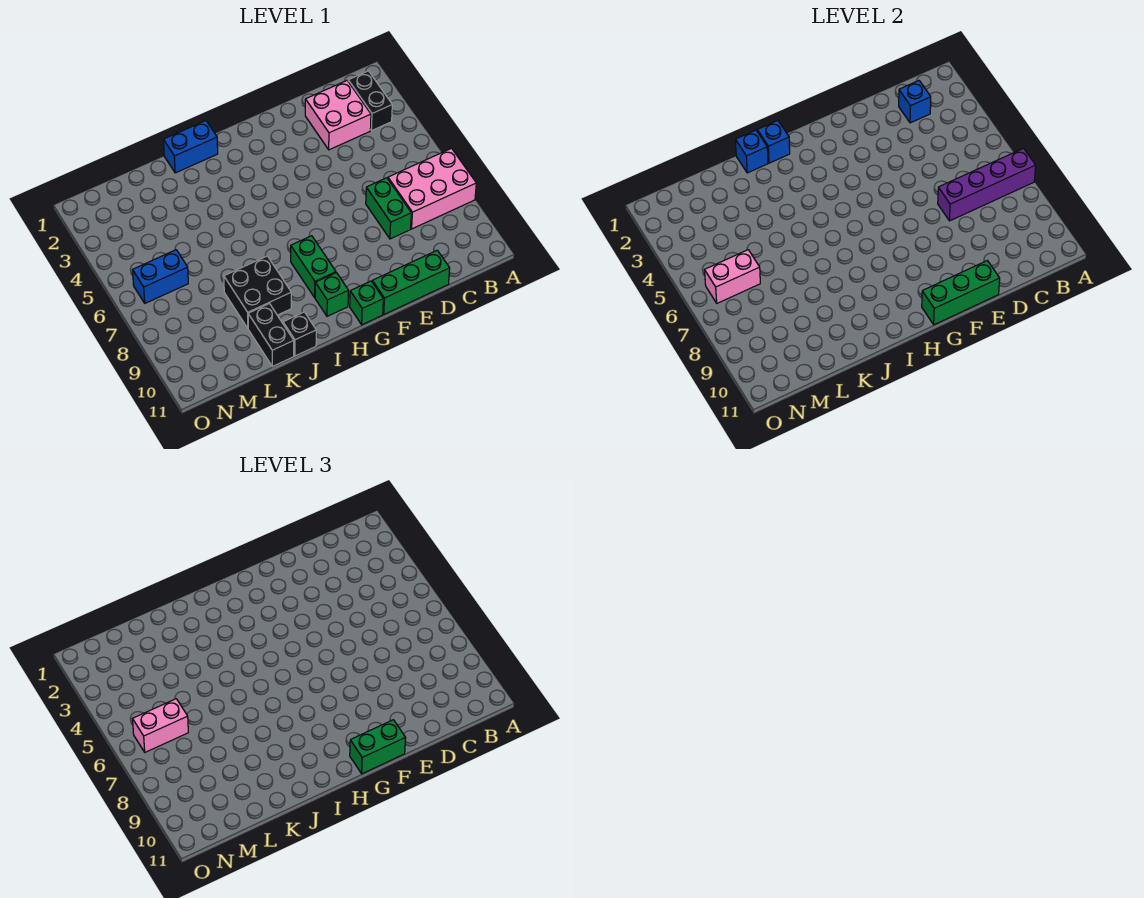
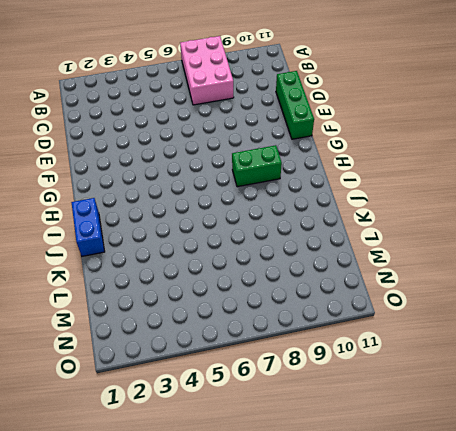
none -> black brick B2:B3 level 1
none -> pink brick C2:D3 level 1
none -> green brick D7:D8 level 1

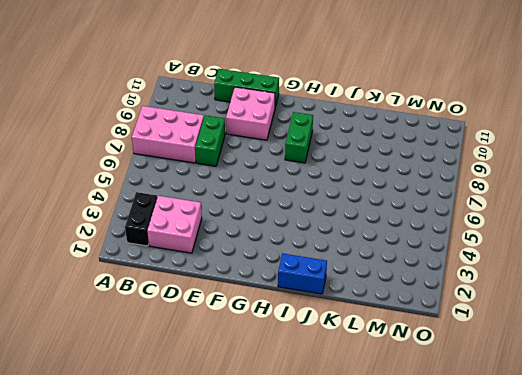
pink brick E9:F10 level 1 -> none
none -> green brick G11 level 1
none -> green brick H10 level 1
none -> black brick J8:K9 level 1

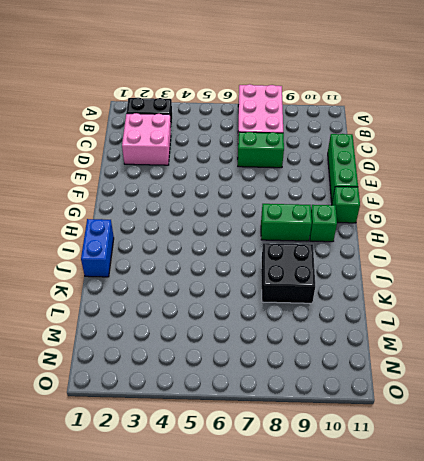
none -> black brick J11 level 1
none -> black brick K10:K11 level 1
none -> blue brick M6:N6 level 1

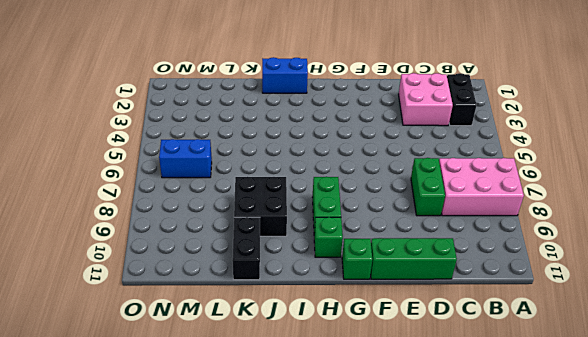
none -> black brick J11 level 1
none -> purple brick A7:D7 level 2
none -> blue brick C2 level 2

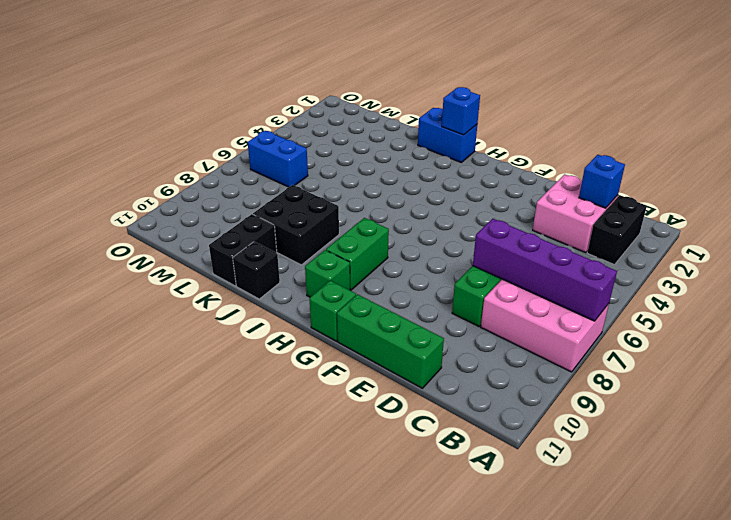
none -> green brick E11:G11 level 2
none -> blue brick J1 level 2
none -> pink brick M6:N6 level 2

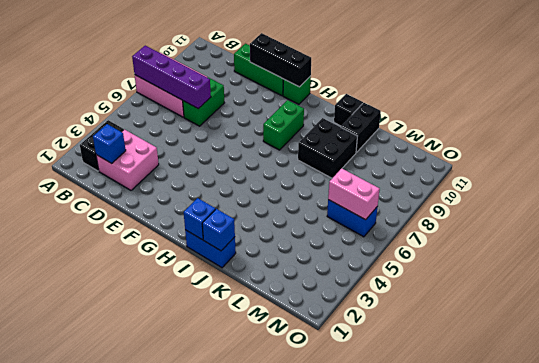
black brick E11:G11 level 2 -> green brick E11:G11 level 2
none -> green brick H10 level 1
none -> green brick F11:G11 level 3
none -> pink brick M6:N6 level 3

